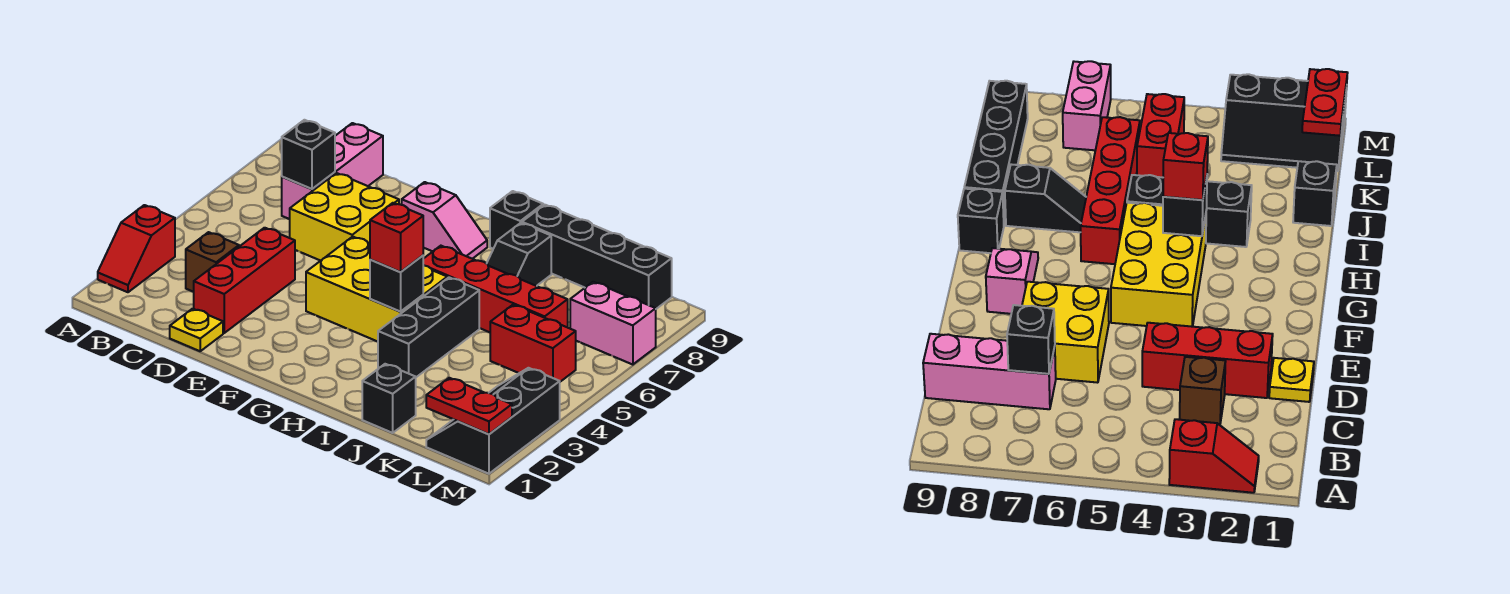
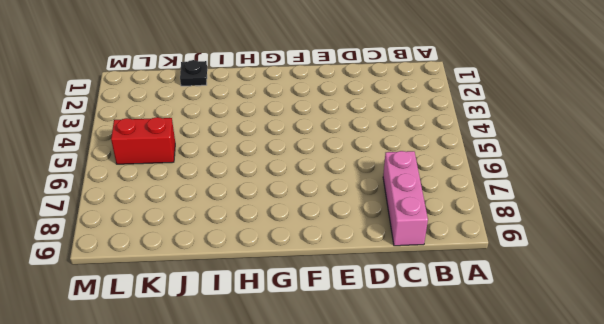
black plate J1 level 1 -> black brick J1 level 1
none -> red slope A2:A3 level 1 top 3
none -> brown brick C3 level 1
none -> yellow plate D1 level 1

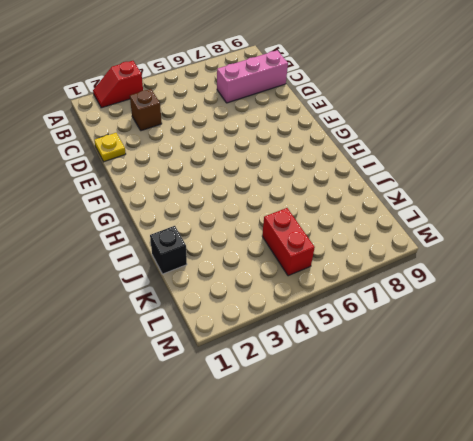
none -> red brick D2:D4 level 1
none -> yellow brick D6:E7 level 1
none -> yellow brick F4:H5 level 1

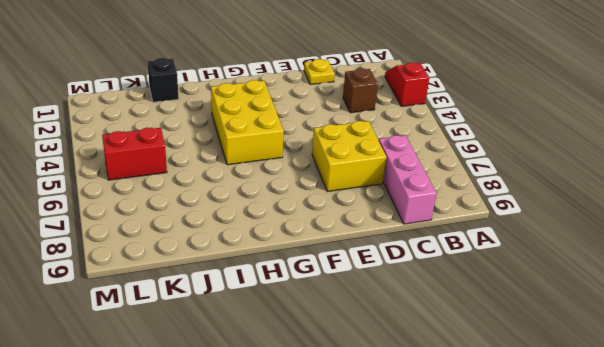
yellow brick G3:H5 level 1 -> yellow brick F4:H5 level 1
none -> red brick D2:D4 level 1
none -> pink slope F8:G8 level 1 top F
none -> red brick H6:K6 level 1

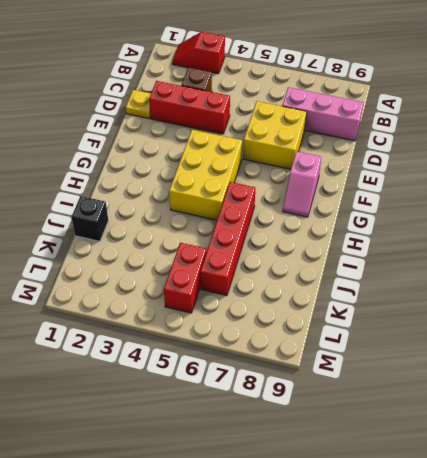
none -> black brick H9 level 1
none -> black brick I3:I5 level 1
none -> black slope I7:I8 level 1 top 8

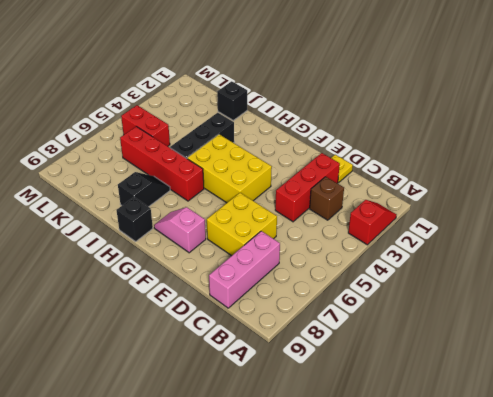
none -> black brick I9:L9 level 1
none -> black slope L1:M3 level 1 top M
none -> pink brick L7:M7 level 1

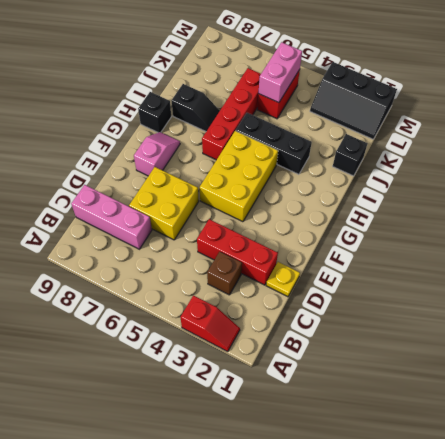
pink brick K5:L5 level 2 -> pink brick L7:M7 level 1
none -> black brick I9:L9 level 1
none -> black brick C7 level 2
none -> black brick H4 level 2

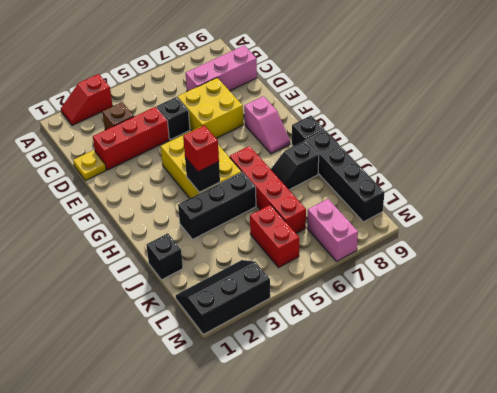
black brick D5 level 1 -> black brick C7 level 2
none -> red plate L1:M1 level 2

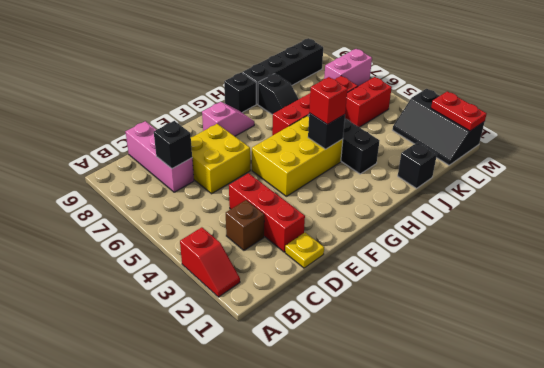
red plate M1:M2 level 2 -> red plate L1:M1 level 2

